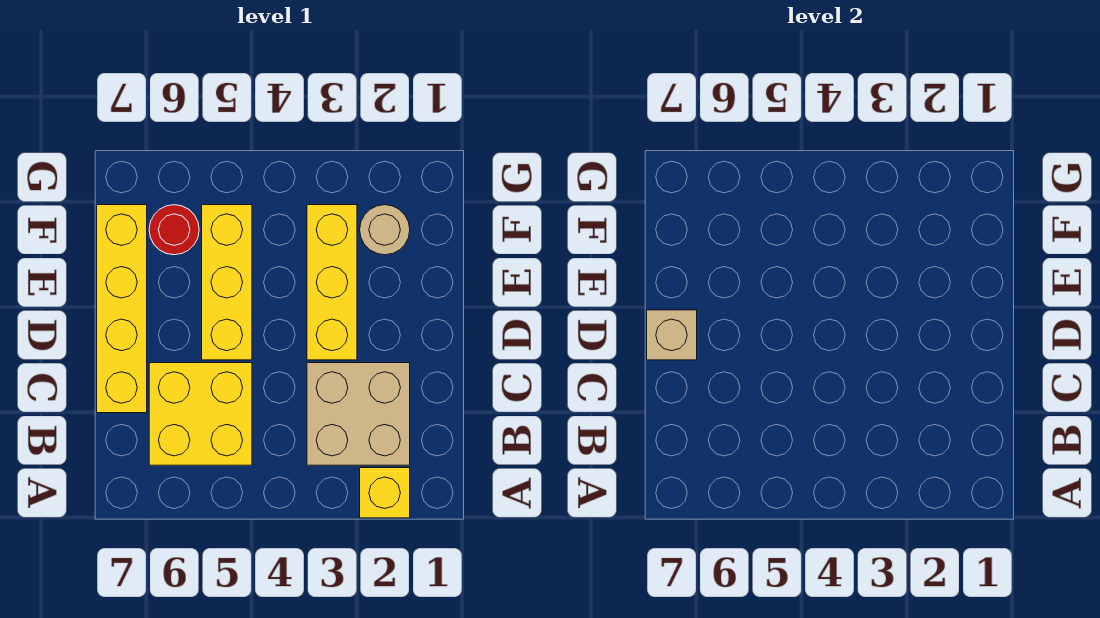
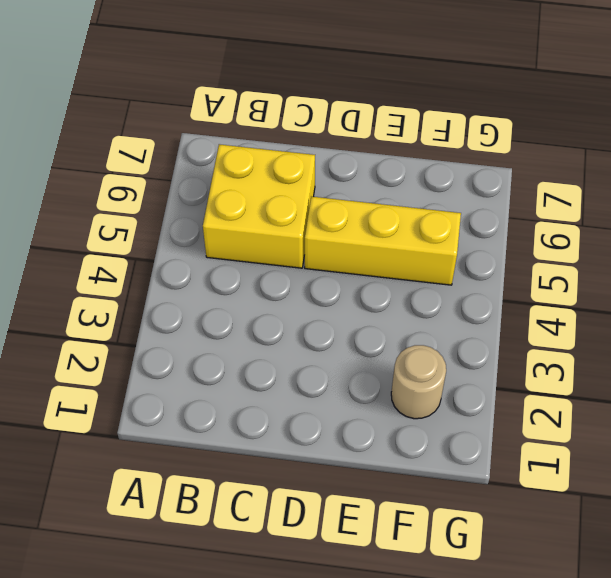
none -> yellow brick A2 level 1
none -> tan brick B2:C3 level 1

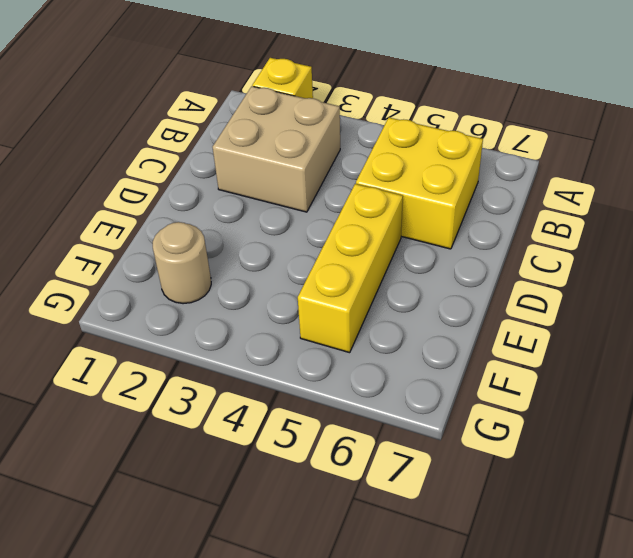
none -> yellow brick C7:F7 level 1
none -> yellow brick D3:F3 level 1

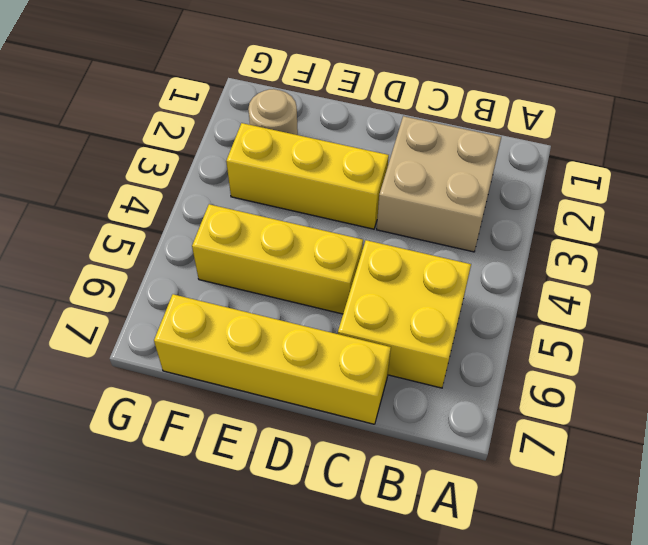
none -> yellow brick A2 level 1
none -> red round brick F6 level 1

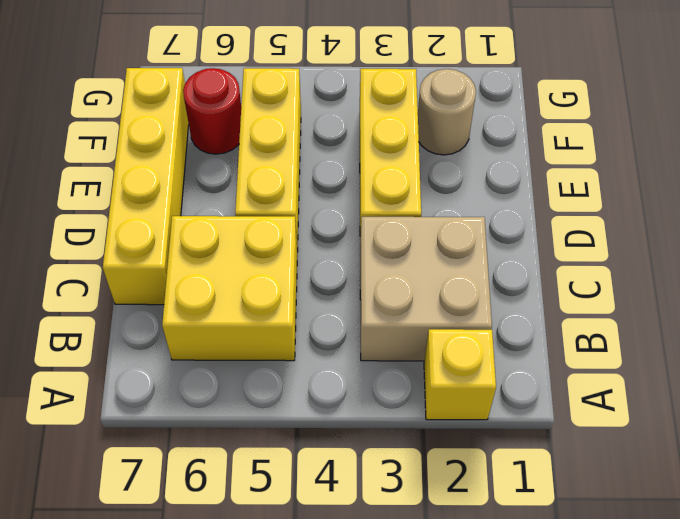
none -> tan brick D7 level 2

